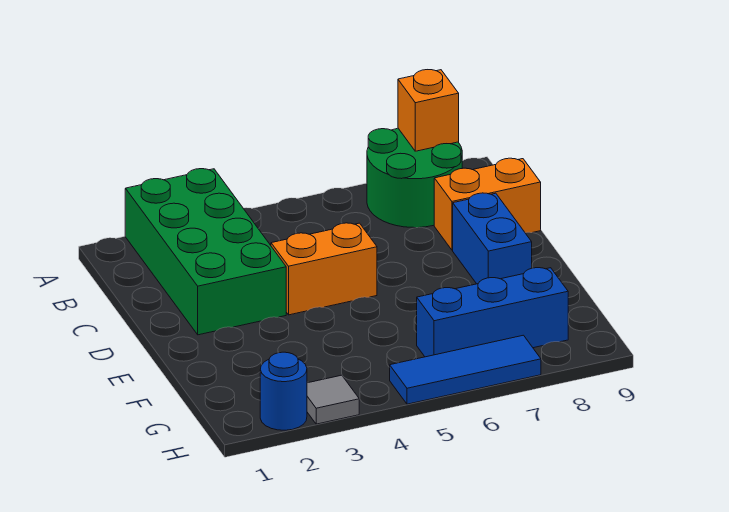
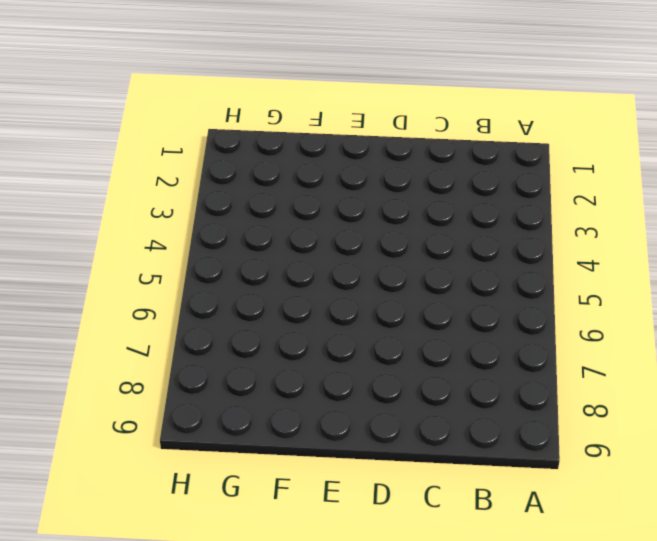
none -> green brick A2:D3 level 1
none -> green round brick A7:B8 level 1

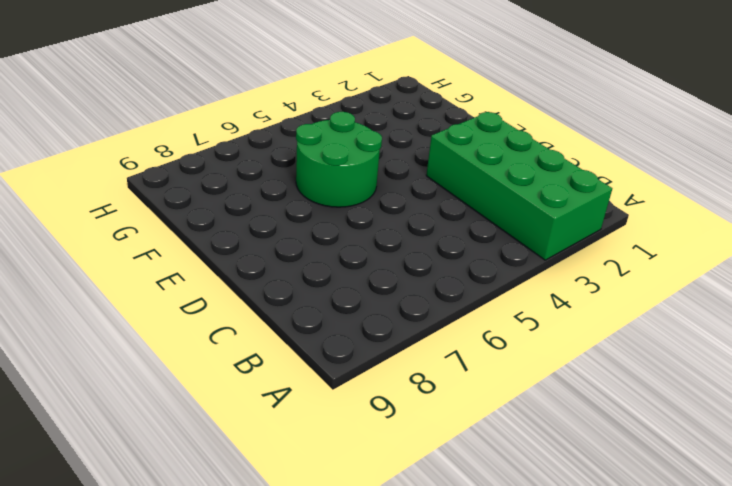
green round brick E5:F6 level 1 -> green round brick A7:B8 level 1
none -> orange brick C8:C9 level 1
none -> orange brick D4:D5 level 1

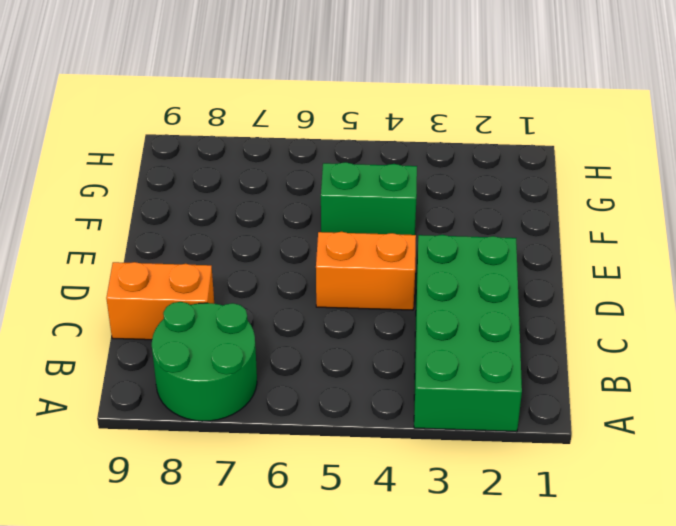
green brick F4:F5 level 1 -> none
none -> blue brick D8:E8 level 1
none -> blue brick G6:G8 level 1

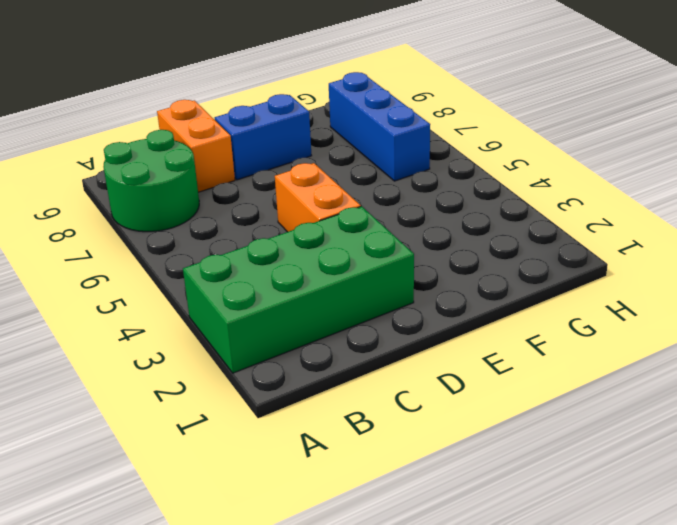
none -> blue round brick H2 level 1
none -> grey tile H3 level 1

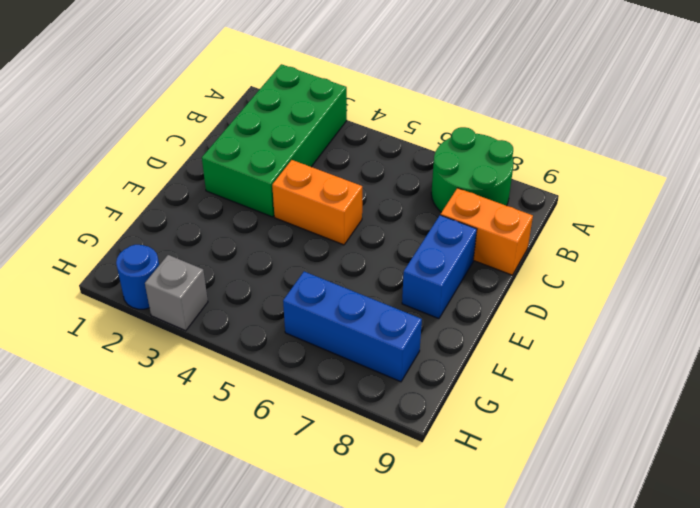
grey brick H3 level 1 -> grey tile H3 level 1
none -> blue tile H5:H7 level 1
none -> orange brick A8 level 2

